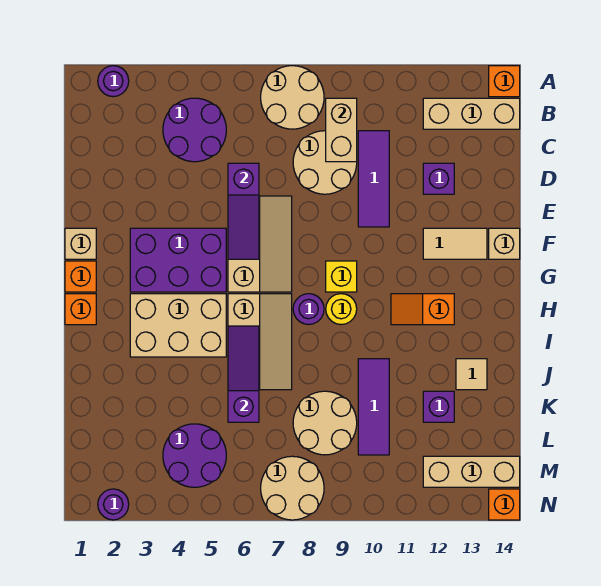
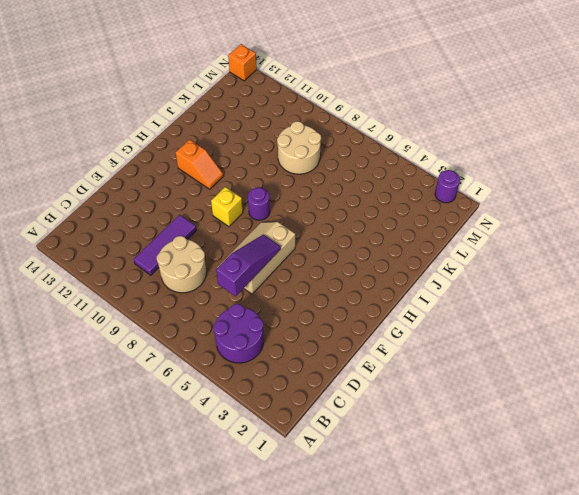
none -> purple round brick A2 level 1
none -> tan round brick A7:B8 level 1
none -> orange brick A14 level 1
none -> tan brick B12:B14 level 1

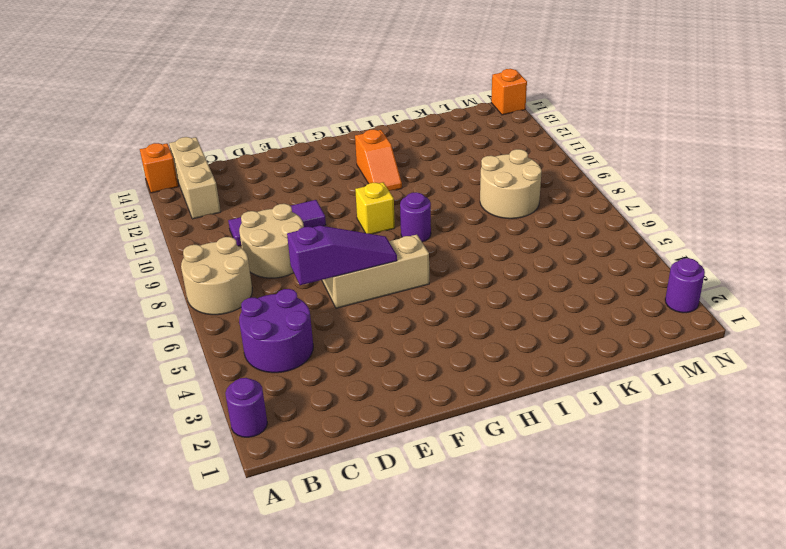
none -> purple brick D12 level 1
none -> tan brick F1 level 1
none -> purple brick F3:G5 level 1
none -> tan tile F12:F13 level 1

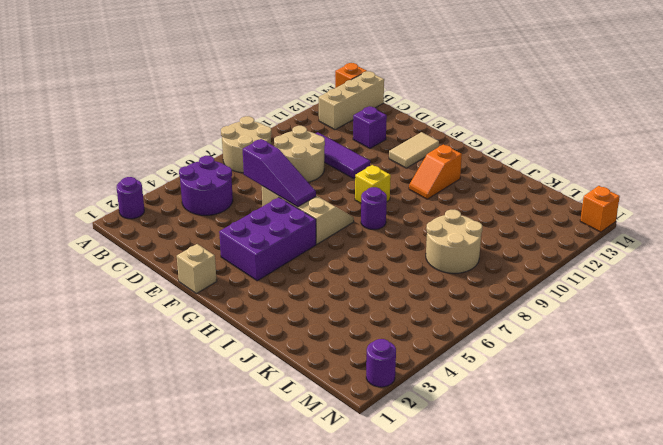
none -> tan brick F14 level 1
none -> orange brick G1 level 1
none -> orange brick H1 level 1
none -> tan brick H3:I5 level 1

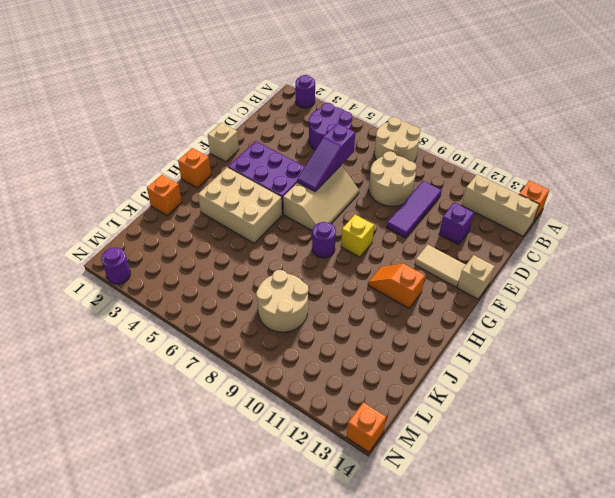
orange brick J1 level 1 -> orange brick G1 level 1
none -> tan slope H6:J7 level 1 top 6
none -> yellow round brick H9 level 1
none -> purple tile J10:L10 level 1
none -> tan tile J13 level 1

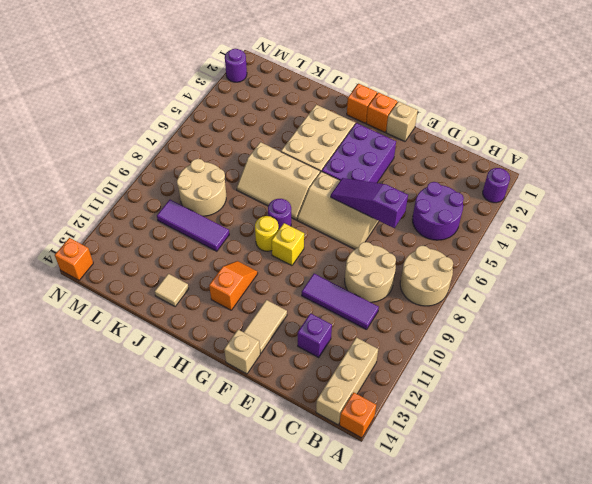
none -> purple brick K12 level 1
none -> purple round brick L4:M5 level 1
none -> tan round brick M7:N8 level 1
none -> tan brick M12:M14 level 1

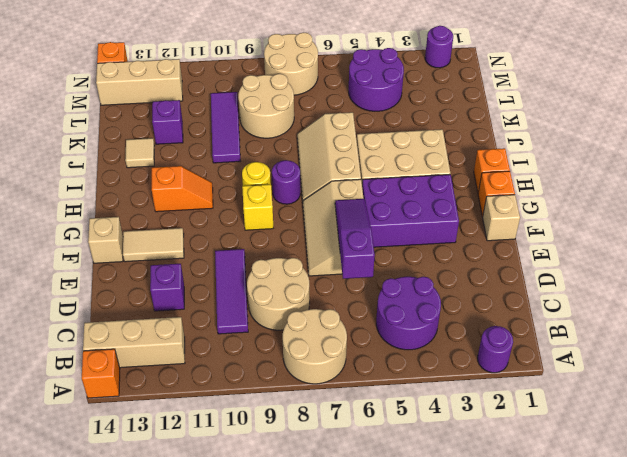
none -> tan brick B9:C9 level 2
none -> purple slope I6:K6 level 2 top K

